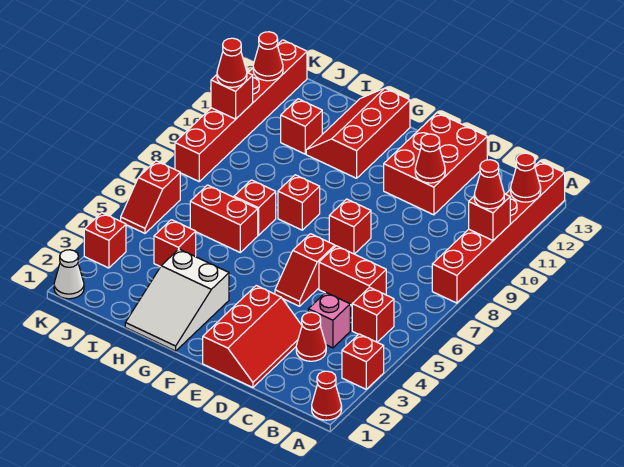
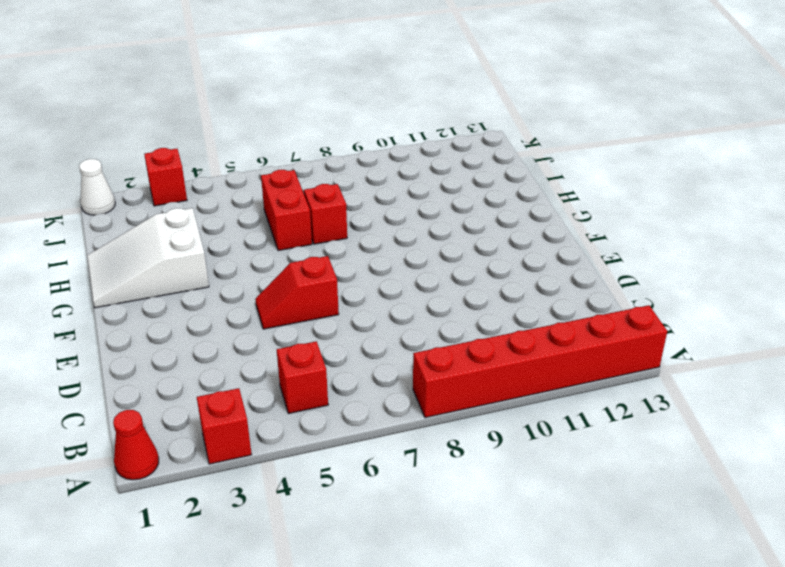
none -> red cone C3 level 1
none -> pink brick C4 level 1
none -> red brick C6:D6 level 1

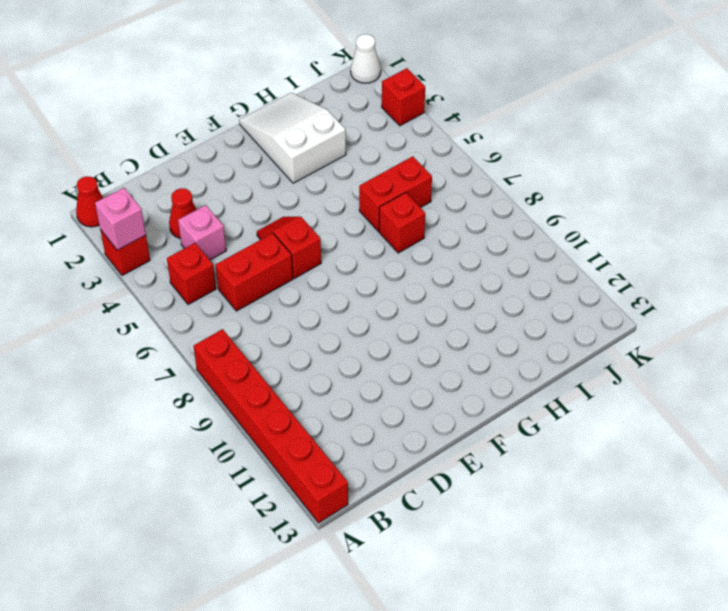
pink brick A3 level 2 -> none
none -> red slope D1:E3 level 1 top E
none -> red brick D11:E13 level 1
none -> red brick E8 level 1

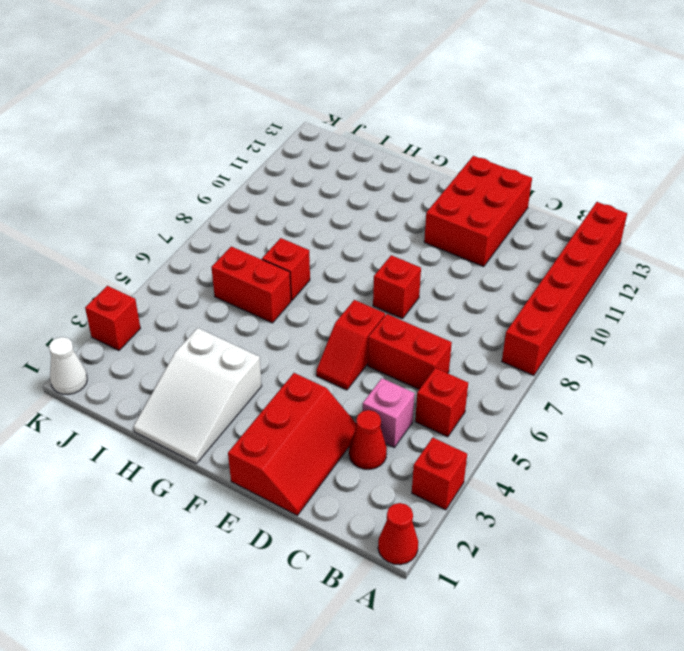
none -> red brick G8 level 1
none -> red slope G11:H13 level 1 top G
none -> red brick I4 level 1

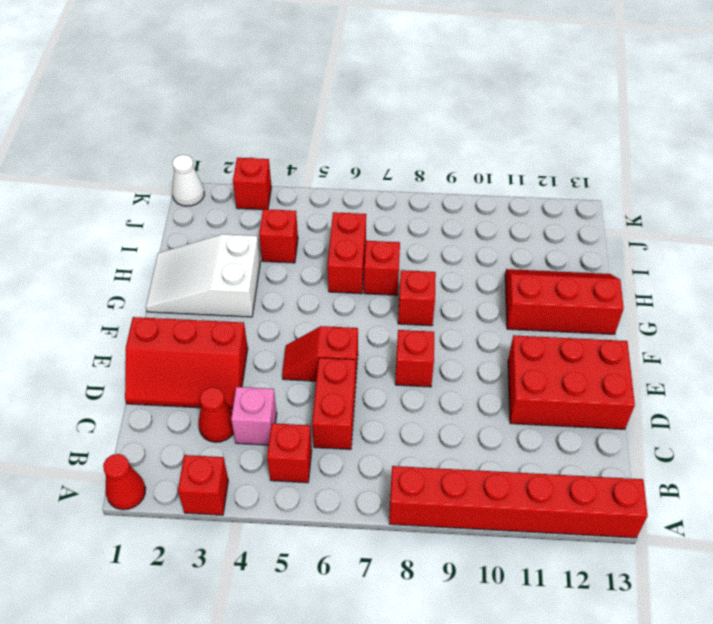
none -> red brick I11 level 1
none -> red slope K5:K6 level 1 top 6
none -> red brick K8:K13 level 1

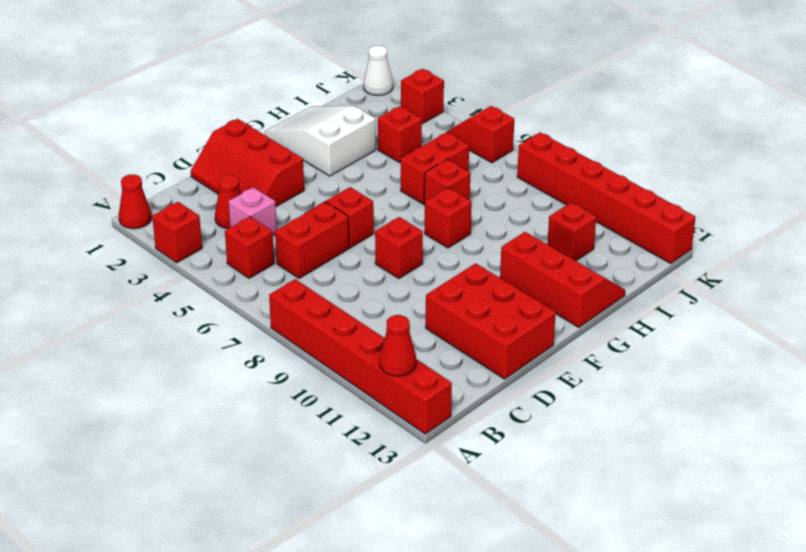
none -> red brick A10 level 2
none -> red cone D11 level 2
none -> red brick K10 level 2

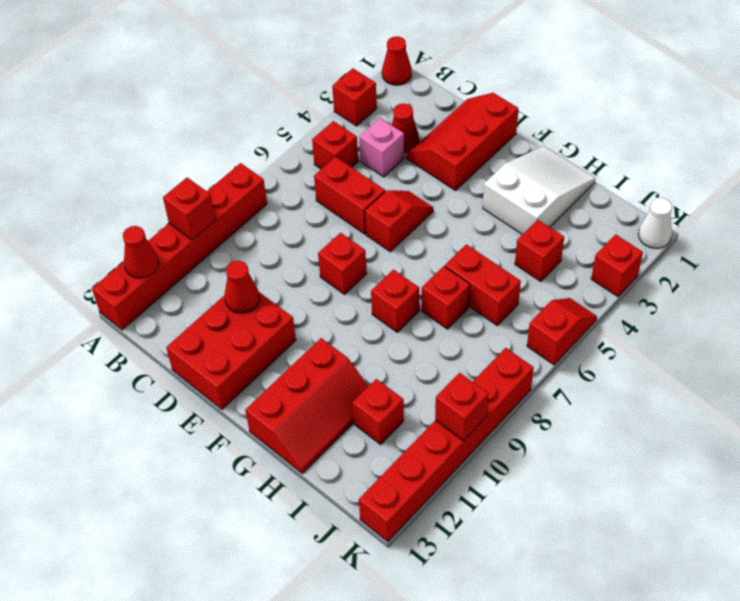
none -> red cone K12 level 2
none -> red cone A10 level 3
none -> red cone K10 level 3

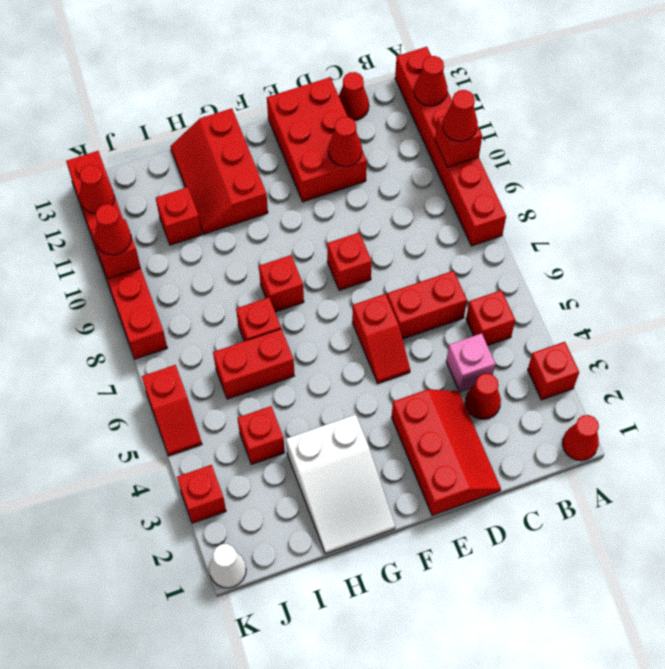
red cone C13 level 1 -> none

